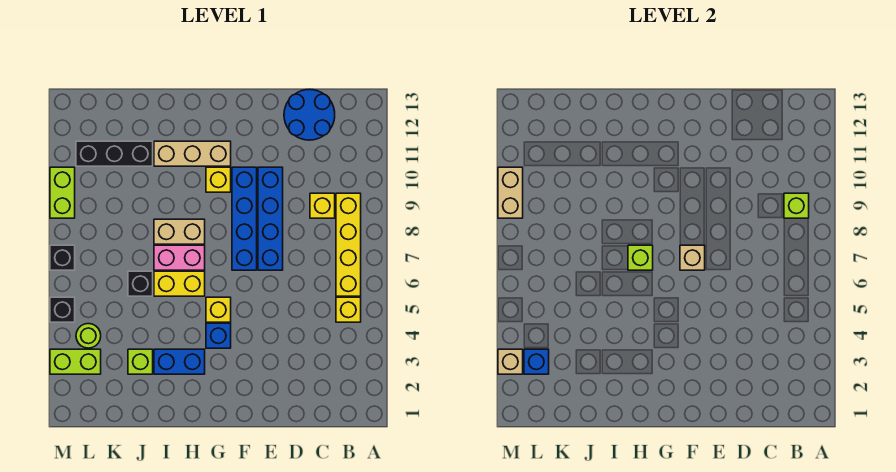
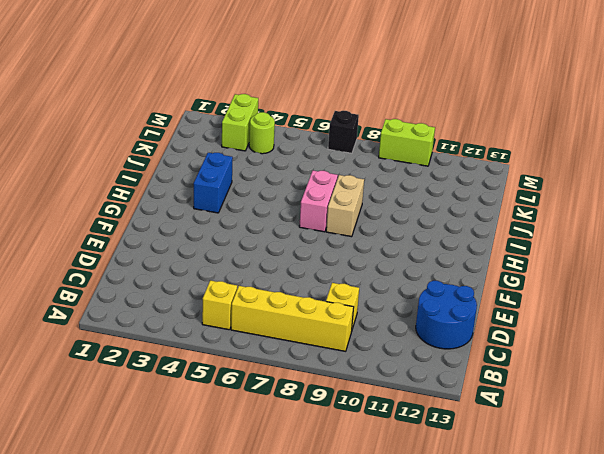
none -> blue brick E7:E10 level 1
none -> blue brick F7:F10 level 1
none -> blue brick G4 level 1

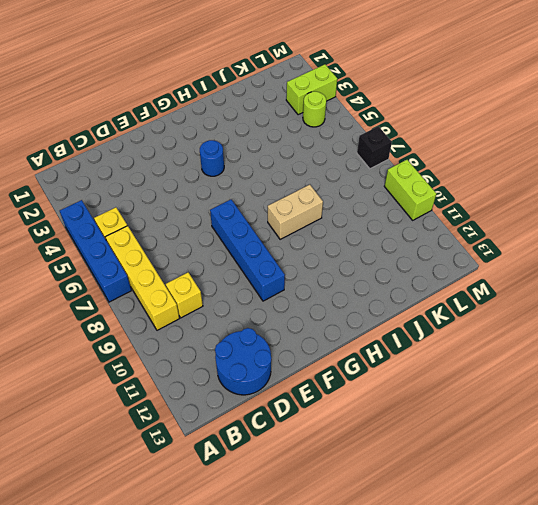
blue brick A4:A7 level 1 -> blue brick E7:E10 level 1
blue round brick G4 level 1 -> blue brick G4 level 1
none -> yellow brick G5 level 1
none -> yellow brick G10 level 1
none -> tan brick G11:I11 level 1

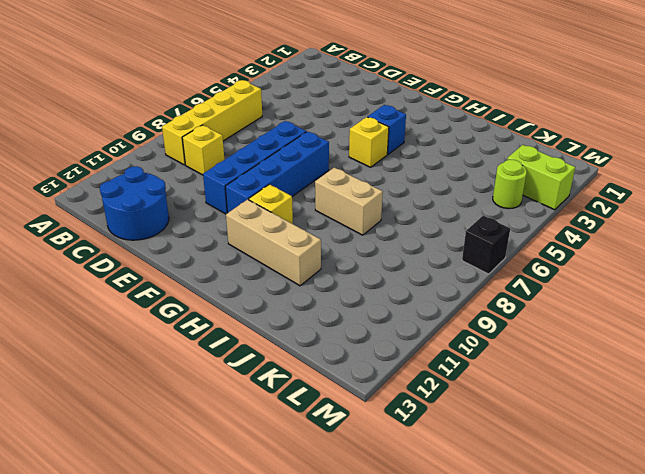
none -> yellow brick B5 level 1
none -> blue brick H3:I3 level 1
none -> yellow brick H6:I6 level 1

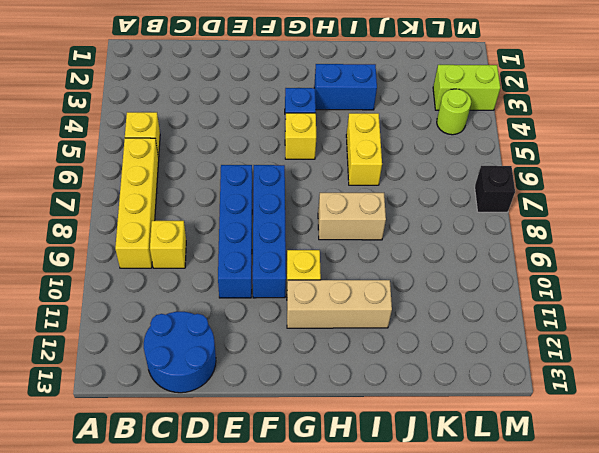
yellow brick I5:I6 level 1 -> yellow brick H6:I6 level 1
none -> pink brick H7:I7 level 1
none -> lime brick J3 level 1
none -> black brick J6 level 1

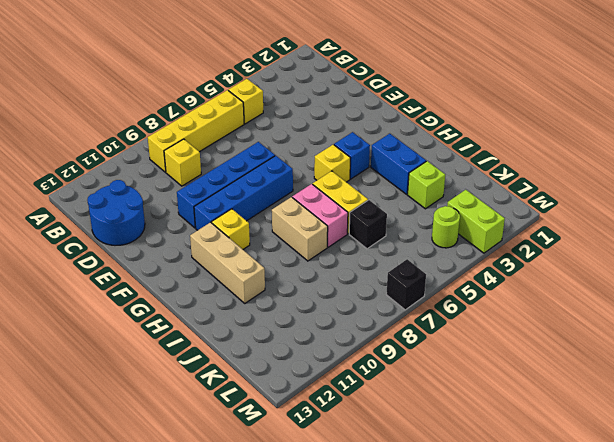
none -> black brick J11:L11 level 1
none -> black brick M5 level 1
none -> lime brick M9:M10 level 1

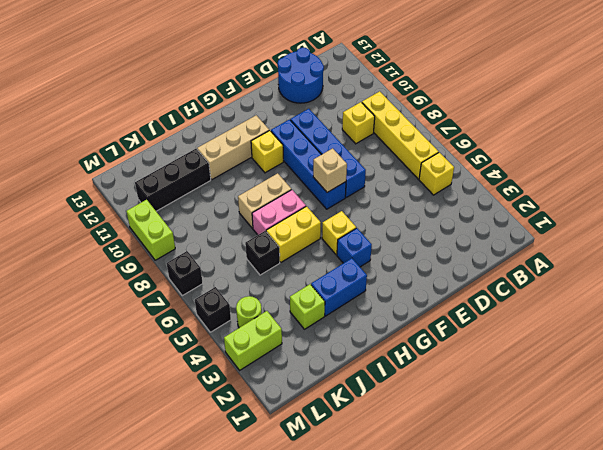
none -> lime brick B9 level 2
none -> lime brick H7 level 2
none -> blue brick L3 level 2

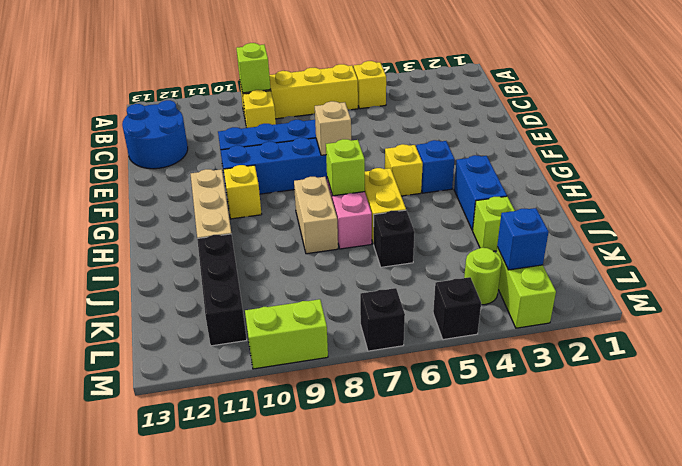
none -> tan brick M3 level 2
none -> tan brick M9:M10 level 2

